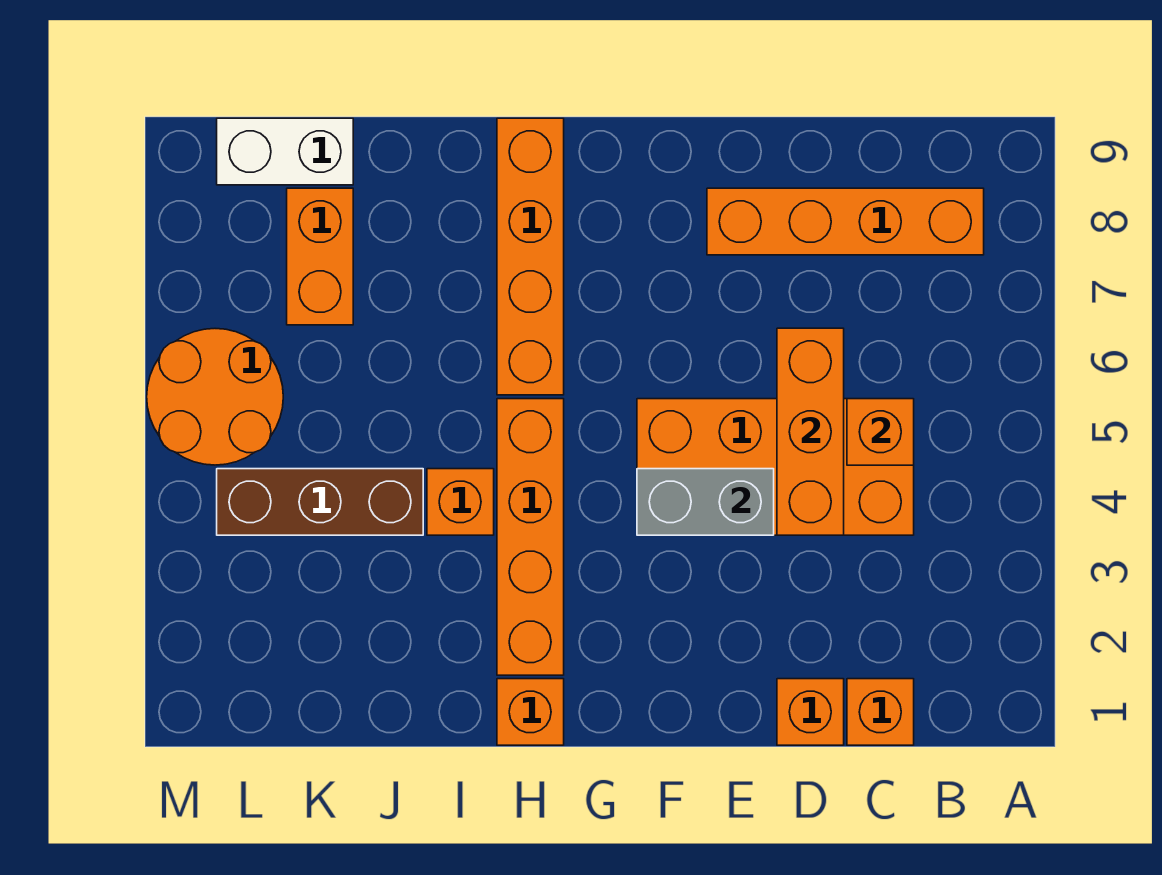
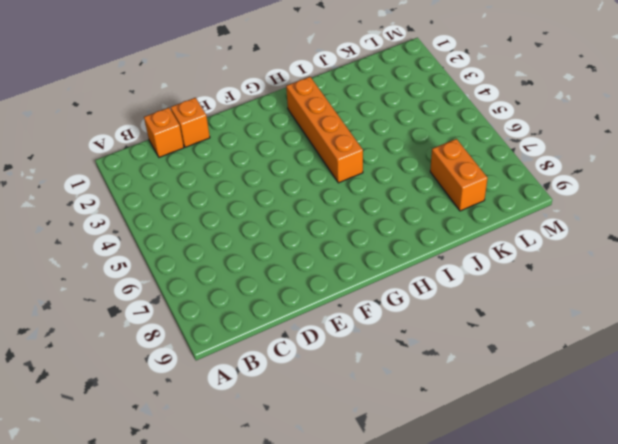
none -> orange brick B8:E8 level 1
none -> orange brick C4:F5 level 1
none -> orange brick H1 level 1

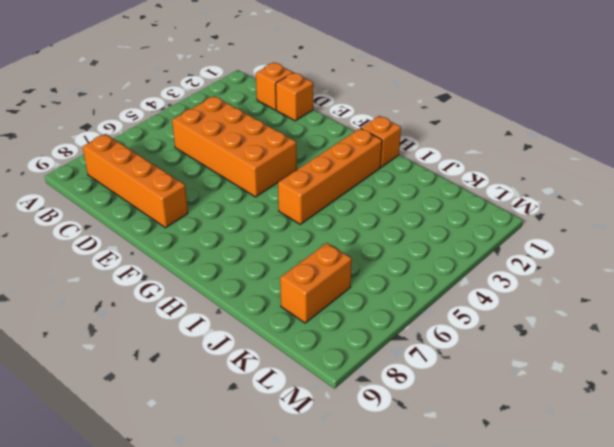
none -> orange brick H6:H9 level 1
none -> orange brick I4 level 1
none -> brown brick J4:L4 level 1

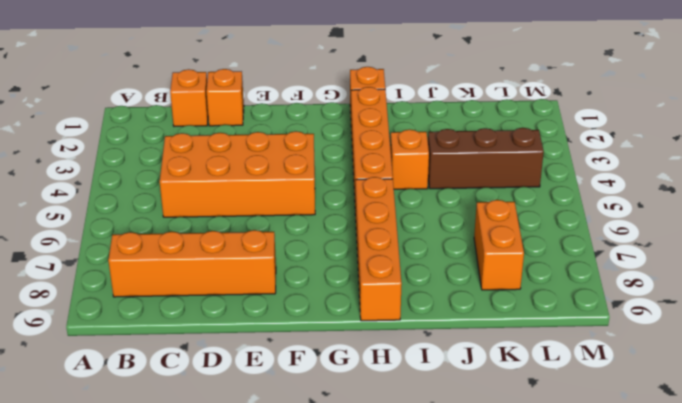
none -> white brick K9:L9 level 1
none -> orange round brick L5:M6 level 1
none -> orange brick C5 level 2

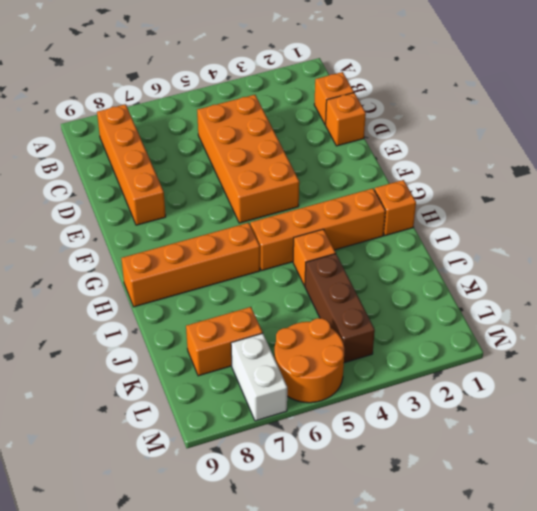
white brick L7:M7 level 1 -> white brick K9:L9 level 1
none -> orange brick C5 level 2
none -> orange brick D4:D6 level 2
none -> grey brick E4:F4 level 2

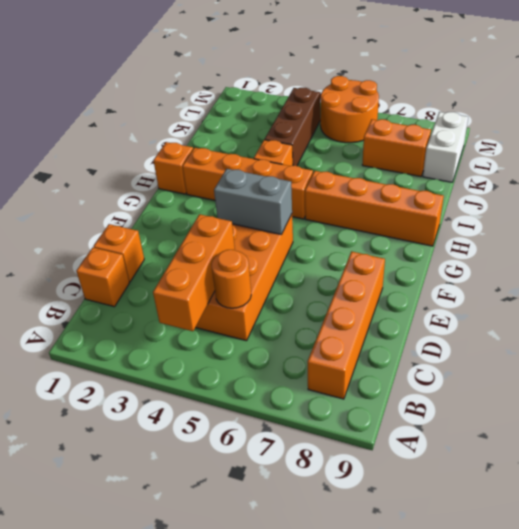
orange brick B4:D4 level 2 -> orange brick D4:D6 level 2
orange round brick C5 level 2 -> orange brick C5 level 2
grey brick F4:F5 level 2 -> grey brick E4:F4 level 2

